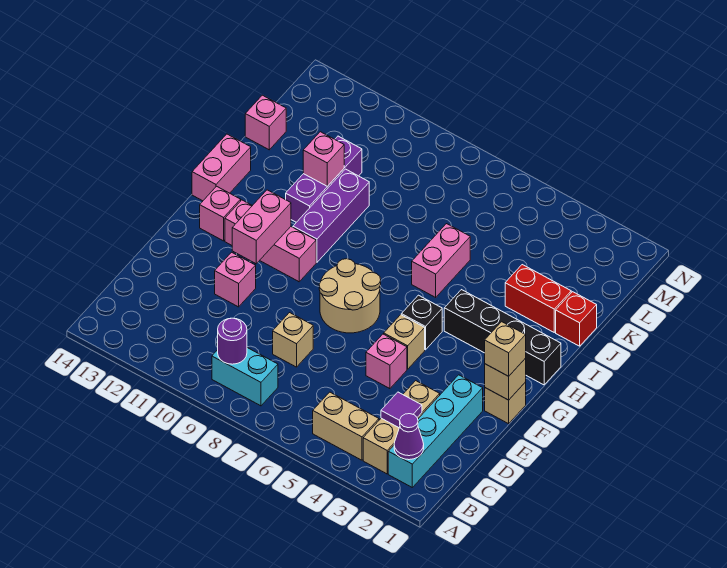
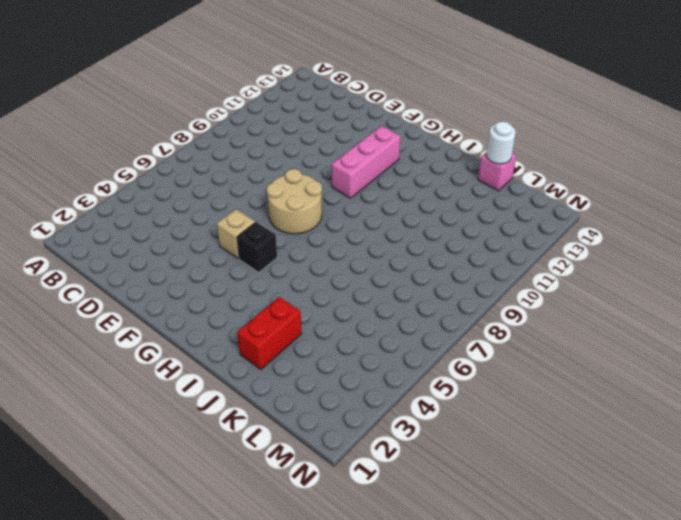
white round brick K14 level 2 -> none
none -> cyan brick B2:E2 level 1
none -> tan brick B3:D3 level 1
none -> tan brick B4:B5 level 1

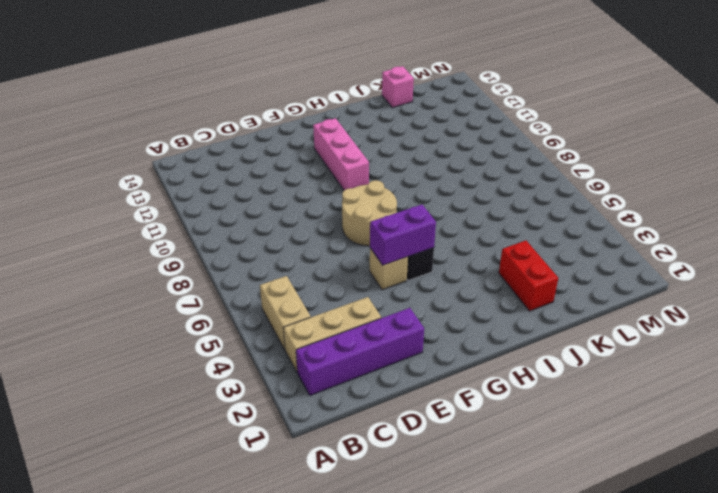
purple brick B2:E2 level 1 -> cyan brick B2:E2 level 1
purple brick F5:G5 level 2 -> none
none -> cyan brick B8:B9 level 1
none -> tan brick D8 level 1
none -> pink brick E5 level 1

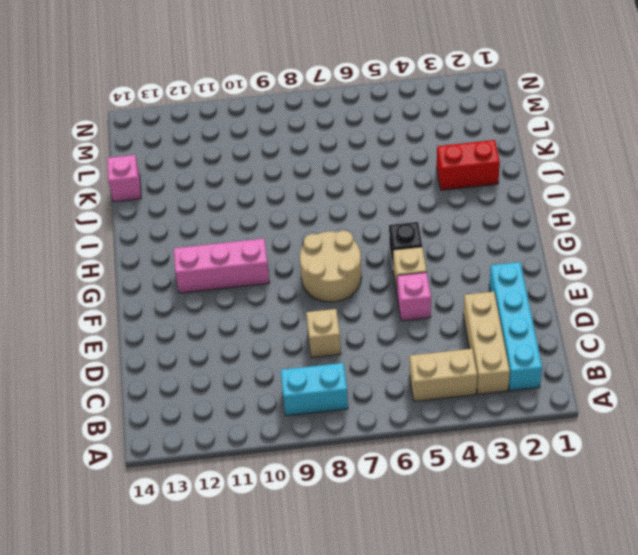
none -> pink brick E11 level 1
none -> tan brick F1 level 1
none -> pink brick G13 level 1

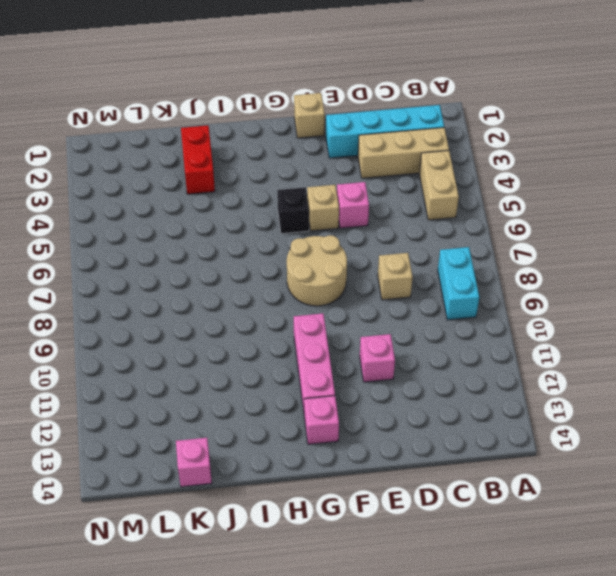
none -> black brick H1:H4 level 1
none -> purple brick H10:J10 level 1
none -> pink brick H14:I14 level 1

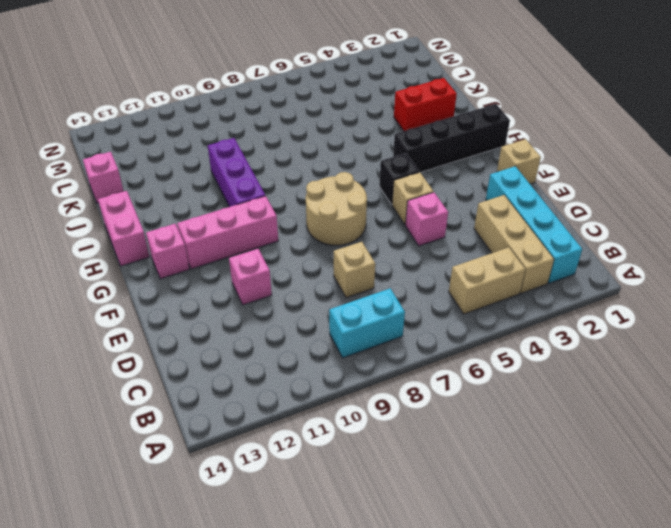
none -> pink brick I6:J6 level 1
none -> purple brick I11:K11 level 1
none -> red brick J1 level 1

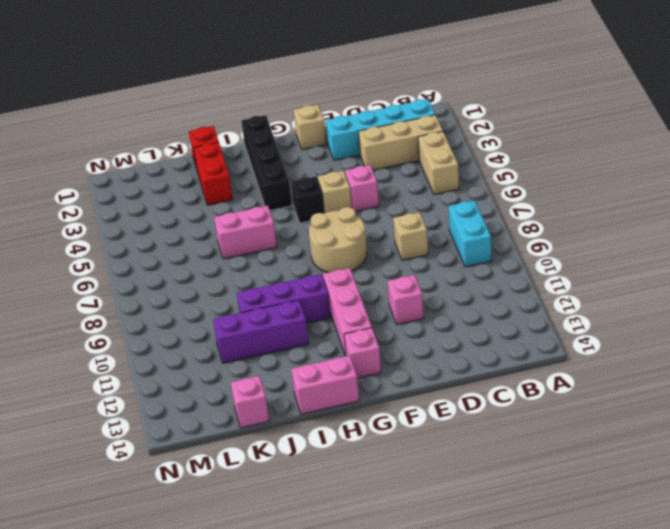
none -> purple cone B2 level 2
none -> purple round brick B9 level 2
none -> purple tile C3 level 2

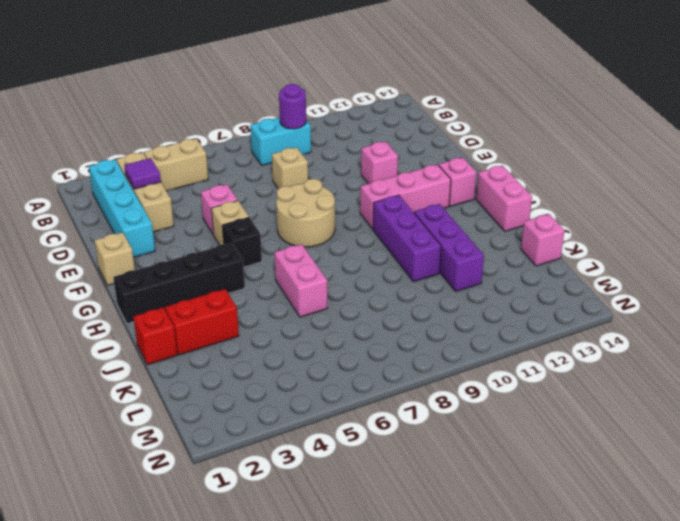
none -> purple cone B2 level 2
none -> tan brick F1 level 2
none -> pink brick F11:G11 level 2

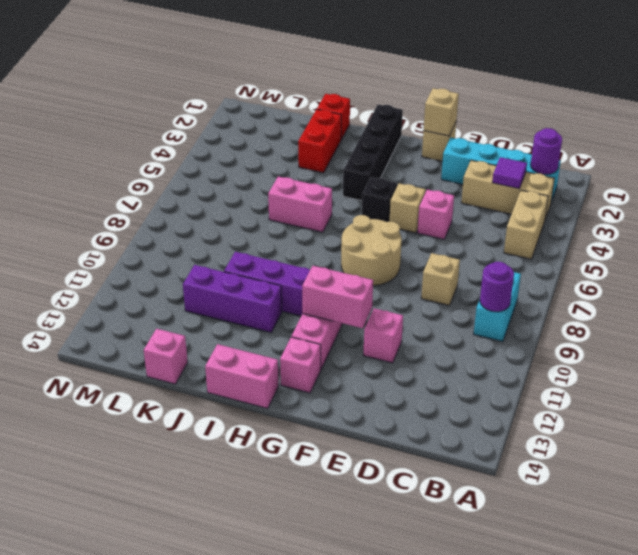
purple round brick B2 level 2 -> purple cone B2 level 2
none -> pink brick J11 level 2
none -> tan brick F1 level 3

